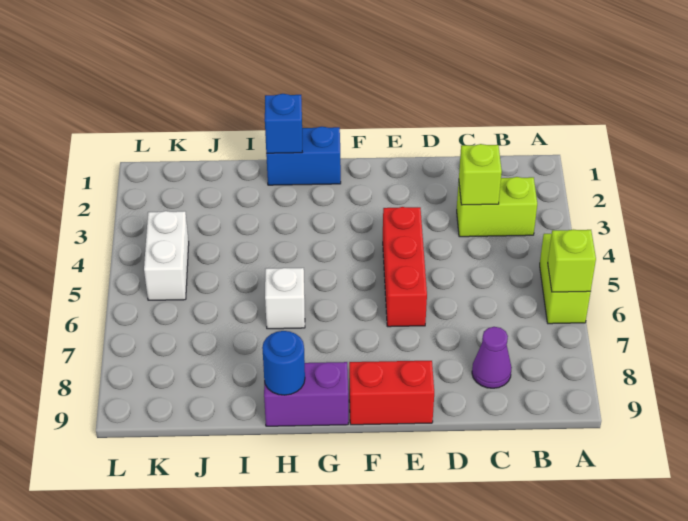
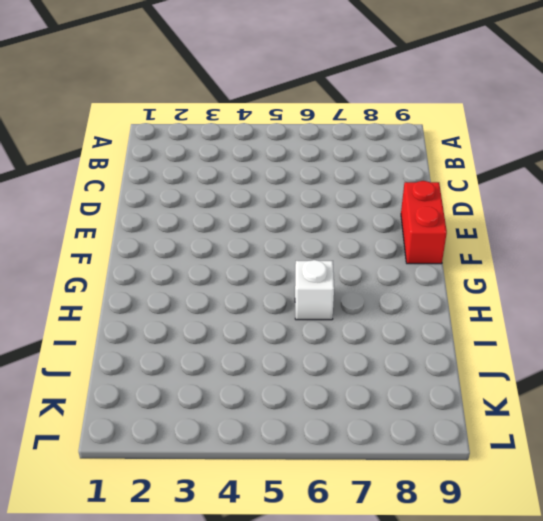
none -> lime brick A5:A6 level 1
none -> lime brick B3:C3 level 1
none -> purple cone C8 level 1

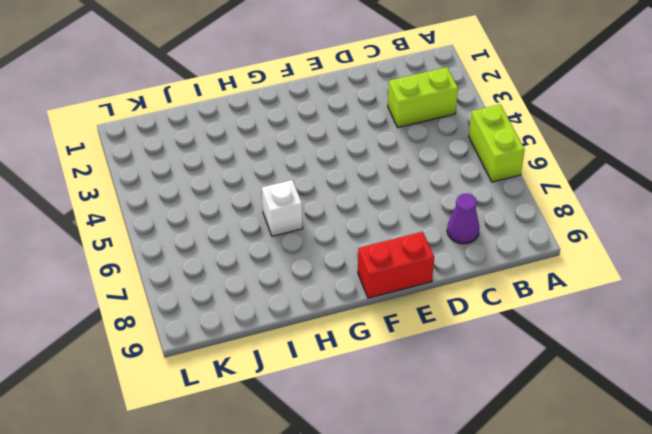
none -> red brick E4:E6 level 1
none -> blue brick G1:H1 level 1
none -> purple brick G9:H9 level 1

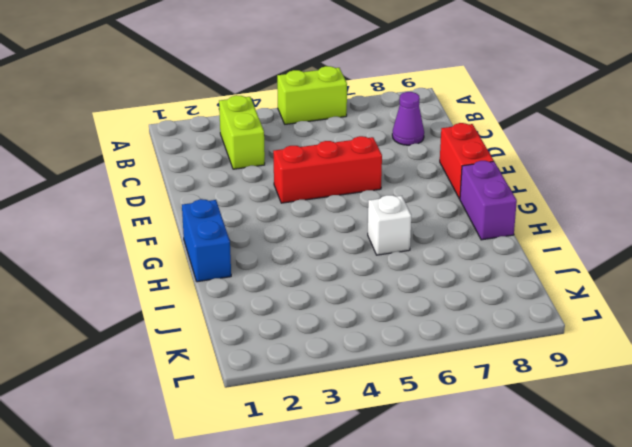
none -> white brick K4:K5 level 1
none -> lime brick A6 level 2
none -> lime brick C3 level 2

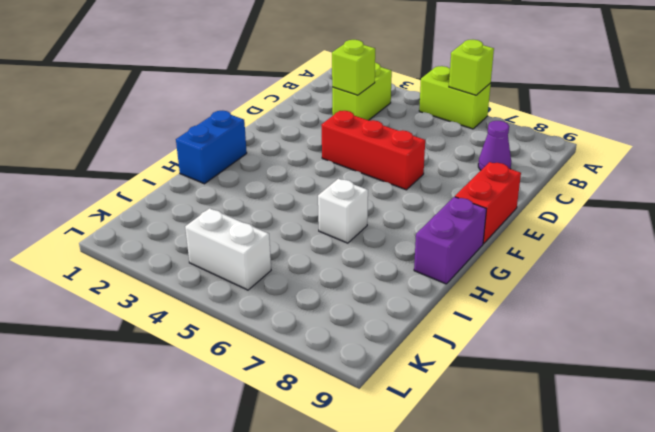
none -> blue brick H1 level 2
none -> blue round brick H9 level 2

